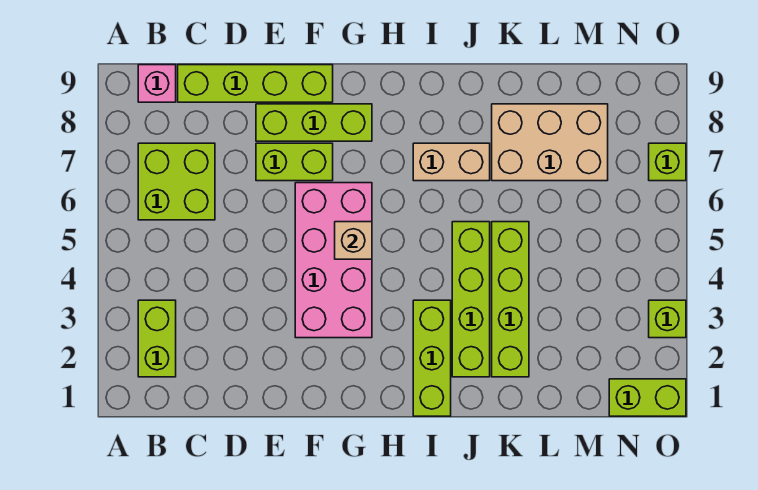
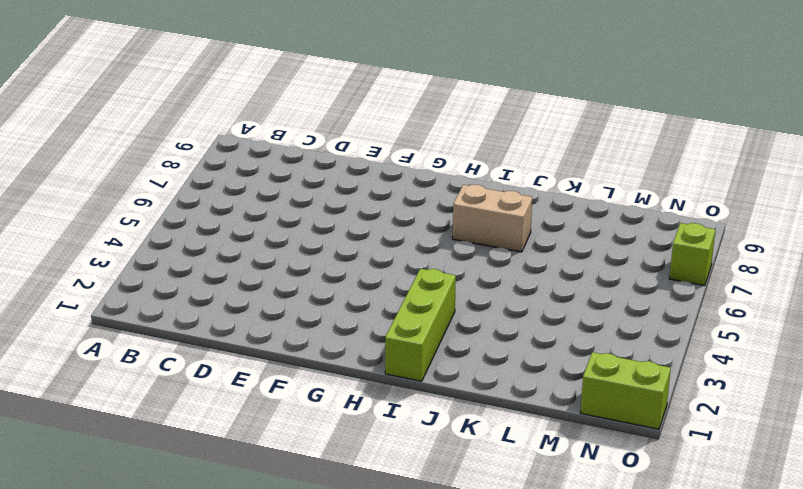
none -> lime brick B2:B3 level 1
none -> lime brick B6:C7 level 1
none -> pink brick B9 level 1

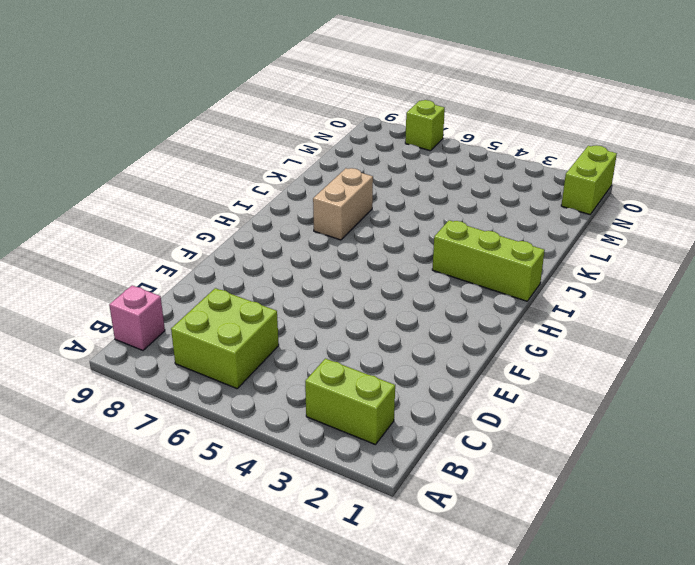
none -> lime brick C9:F9 level 1
none -> lime brick E7:F7 level 1
none -> lime brick E8:G8 level 1

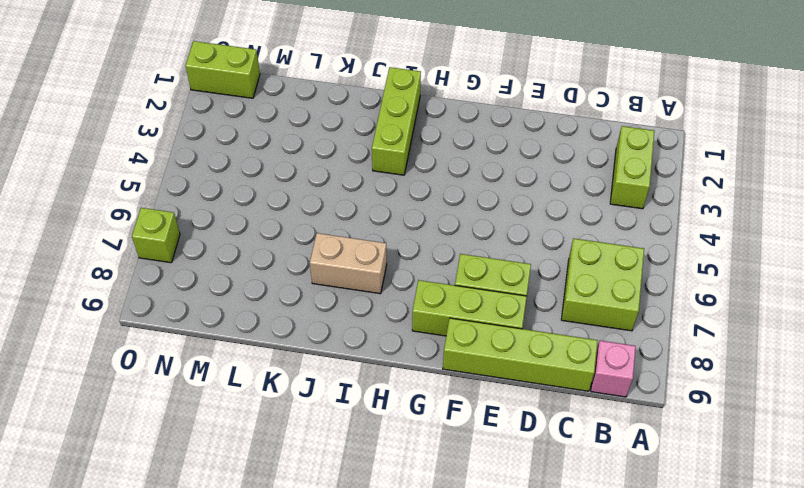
none -> pink brick F3:G6 level 1
none -> lime brick J2:J5 level 1
none -> lime brick K2:K5 level 1

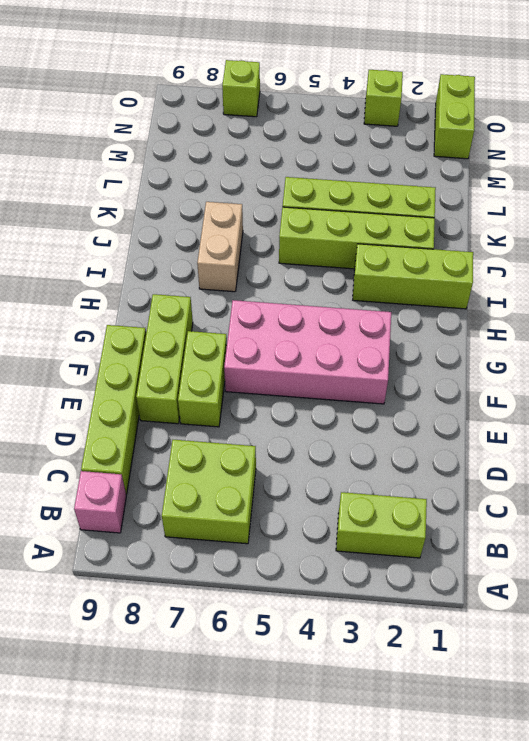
none -> tan brick K7:M8 level 1
none -> tan brick G5 level 2

